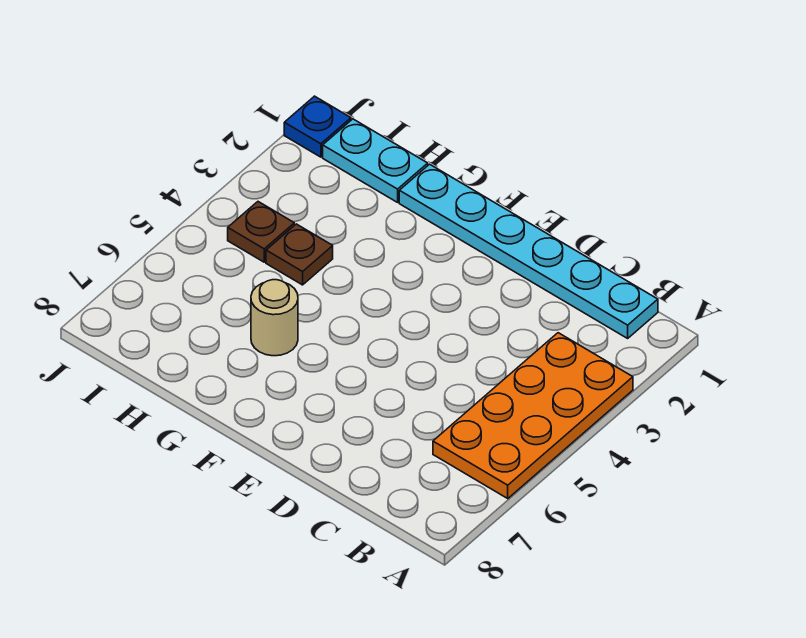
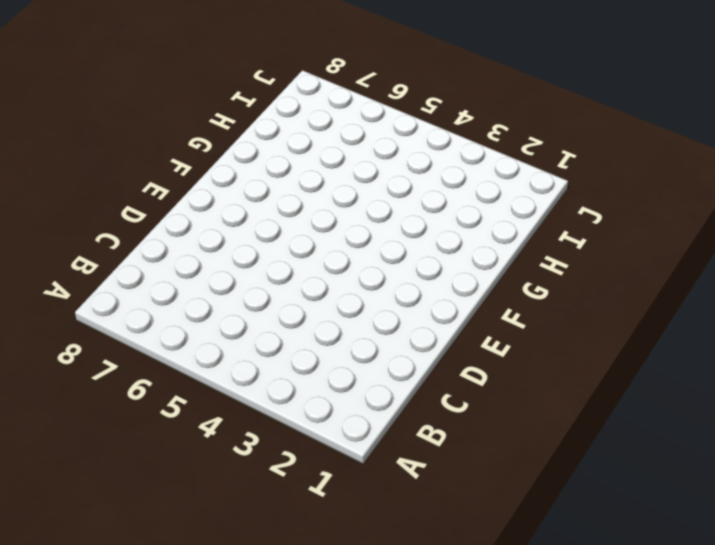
none -> orange plate A3:B6 level 1
none -> cyan plate B1:G1 level 1

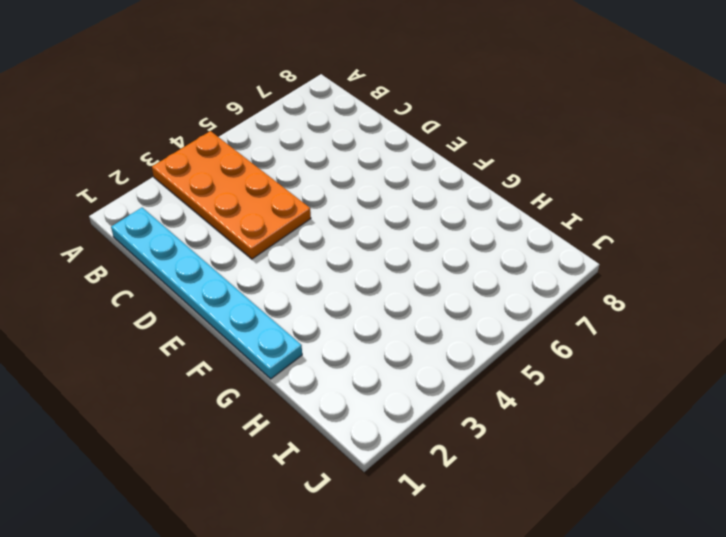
orange plate A3:D4 level 1 -> orange plate A3:B6 level 1
none -> tan round brick G6 level 1
none -> cyan plate H1:I1 level 1

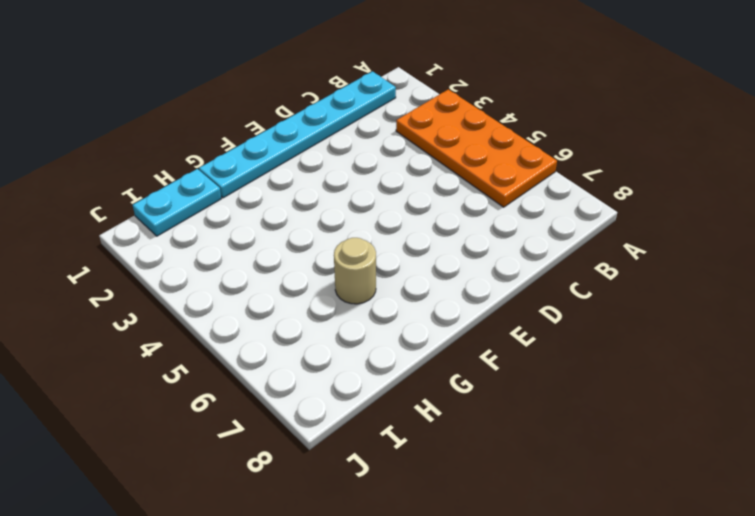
none -> brown plate H4 level 1
none -> brown plate I4 level 1

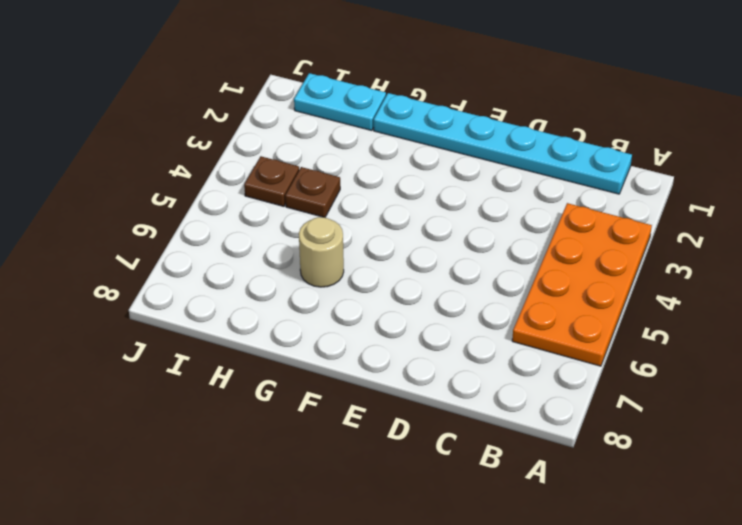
none -> blue plate J1 level 1

